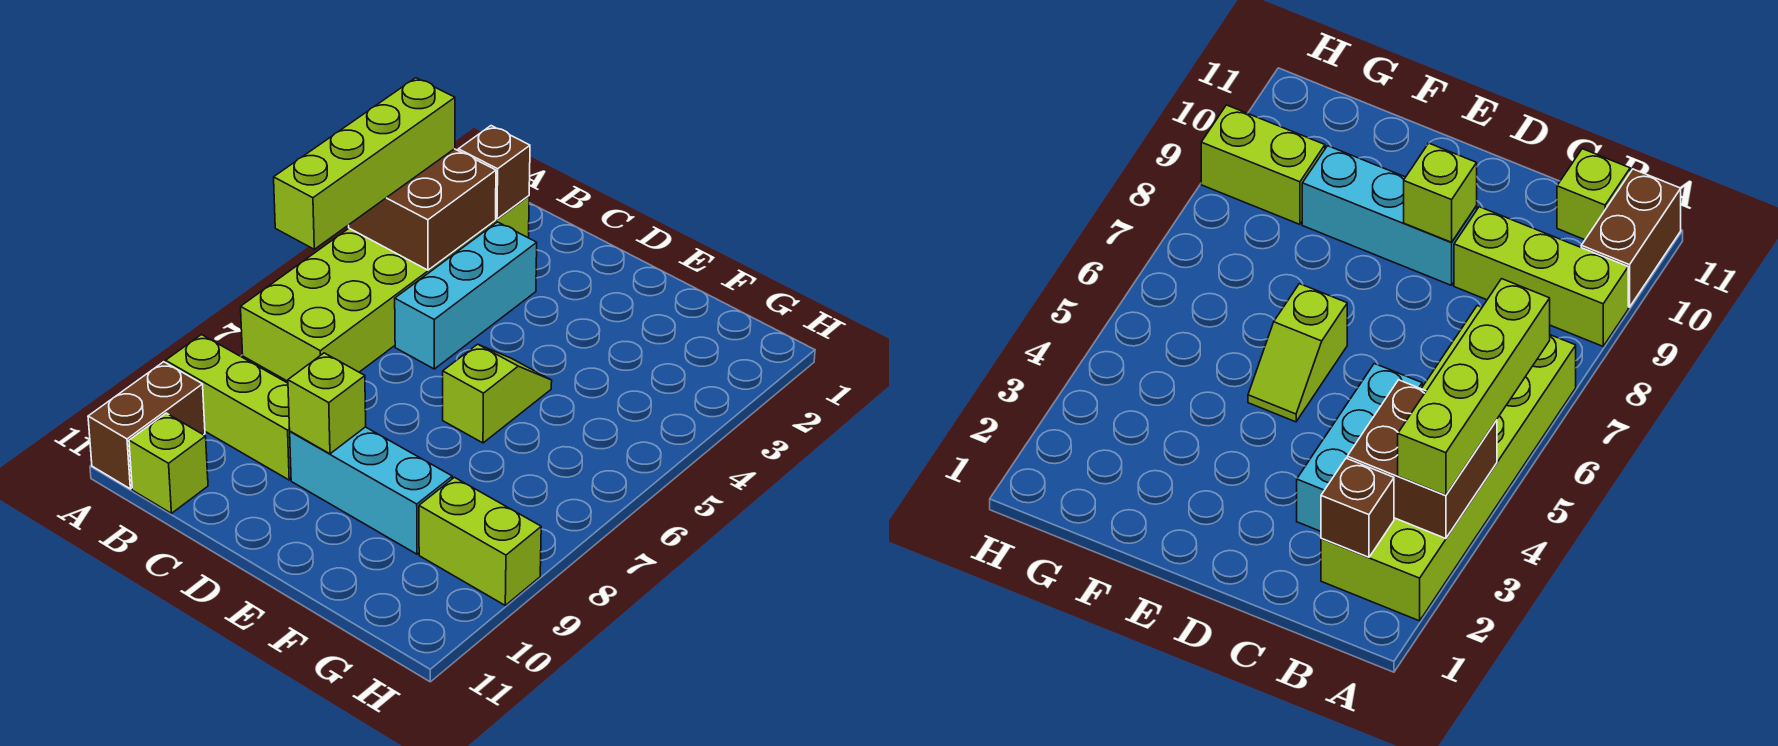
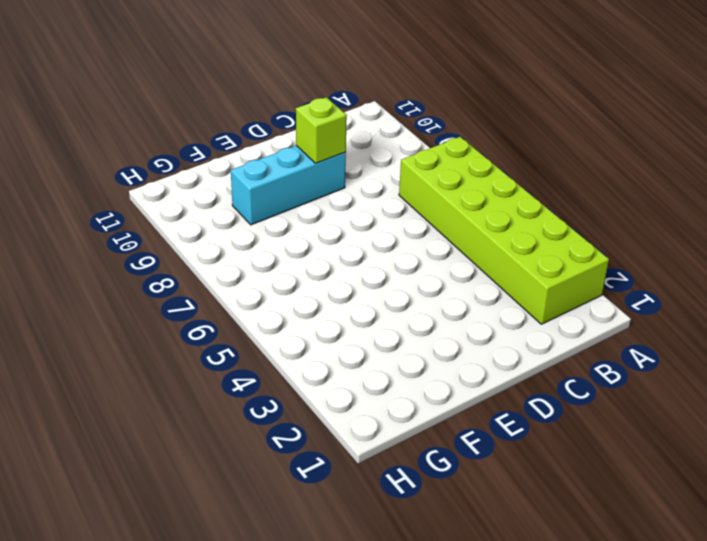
none -> lime brick A9:C9 level 1
none -> brown brick A10:A11 level 1
none -> lime brick B11 level 1

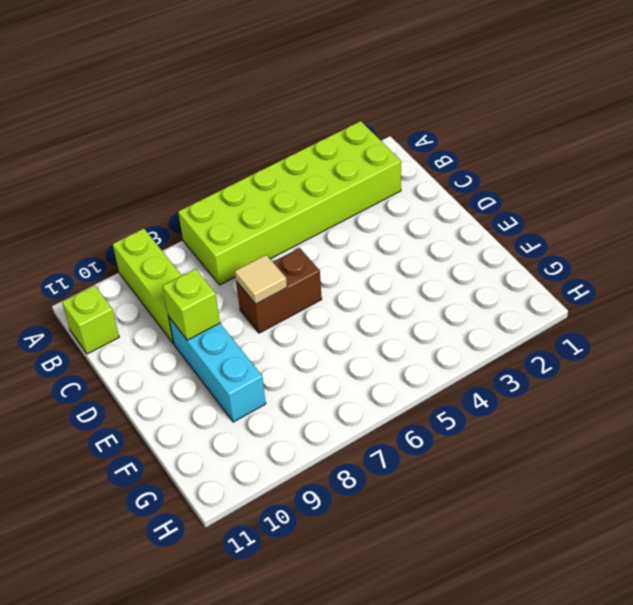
brown brick D6:D7 level 1 -> brown brick A10:A11 level 1
tan tile D7 level 2 -> none
none -> cyan brick C3:C5 level 1
none -> lime slope E5:E6 level 1 top 6
none -> lime brick G9:H9 level 1

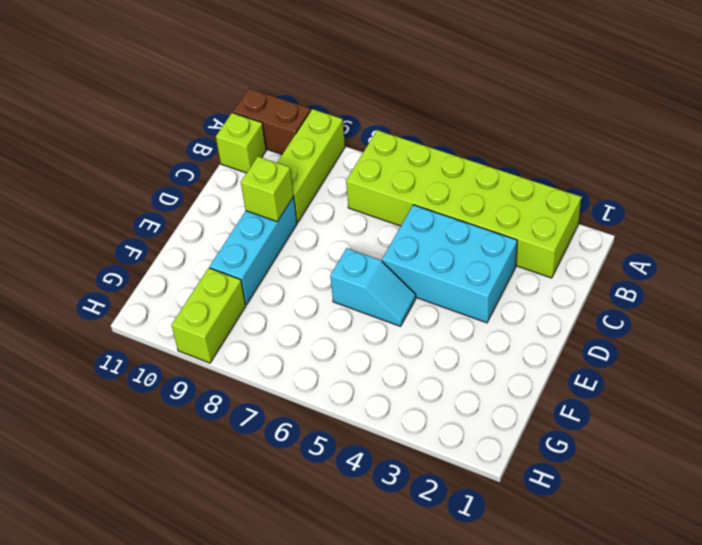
cyan brick C3:D5 level 1 -> cyan brick C3:C5 level 1
cyan slope E5:E6 level 1 top 6 -> lime slope E5:E6 level 1 top 6
none -> brown brick A3:B4 level 2
none -> brown brick B2 level 2
none -> lime brick A3:A6 level 3

